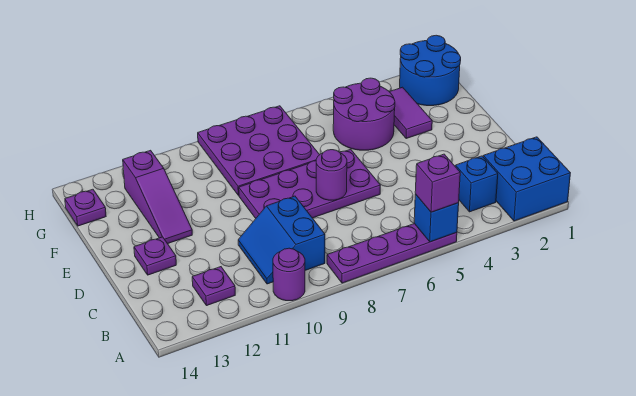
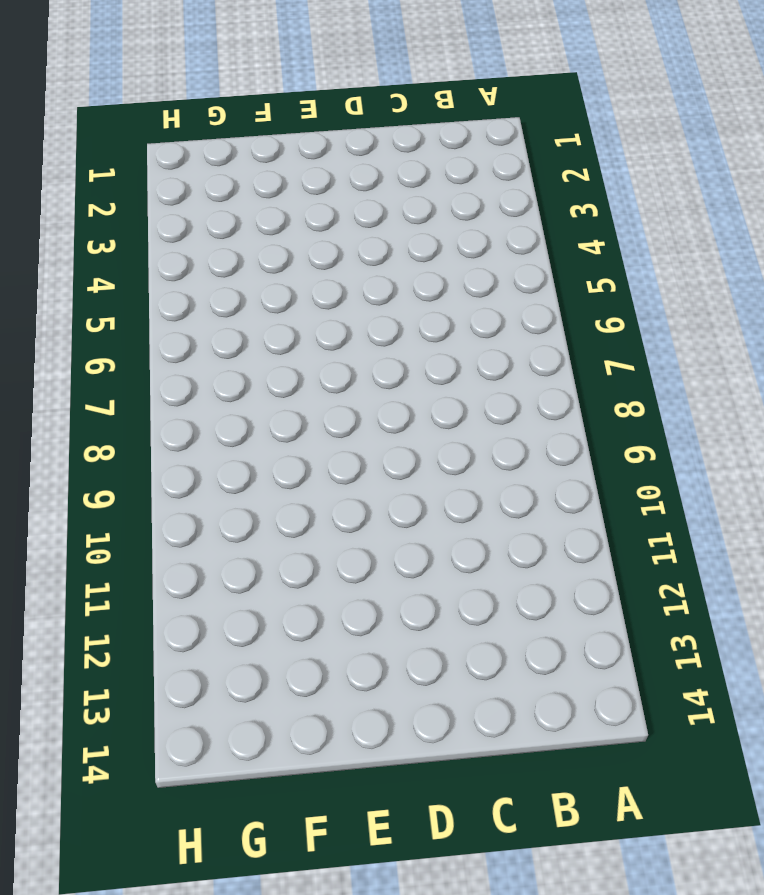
none -> blue brick A1:B2 level 1
none -> purple plate A5:A8 level 1
none -> purple round brick A10 level 1

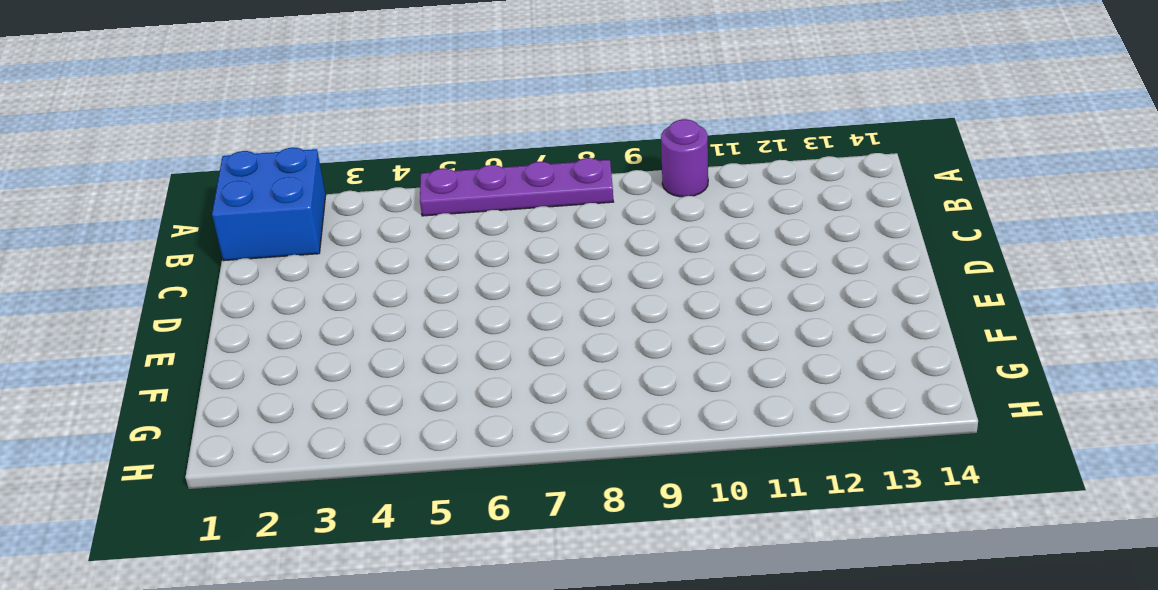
none -> blue brick B3 level 1
none -> blue slope B9:C10 level 1 top 9
none -> purple plate B12 level 1

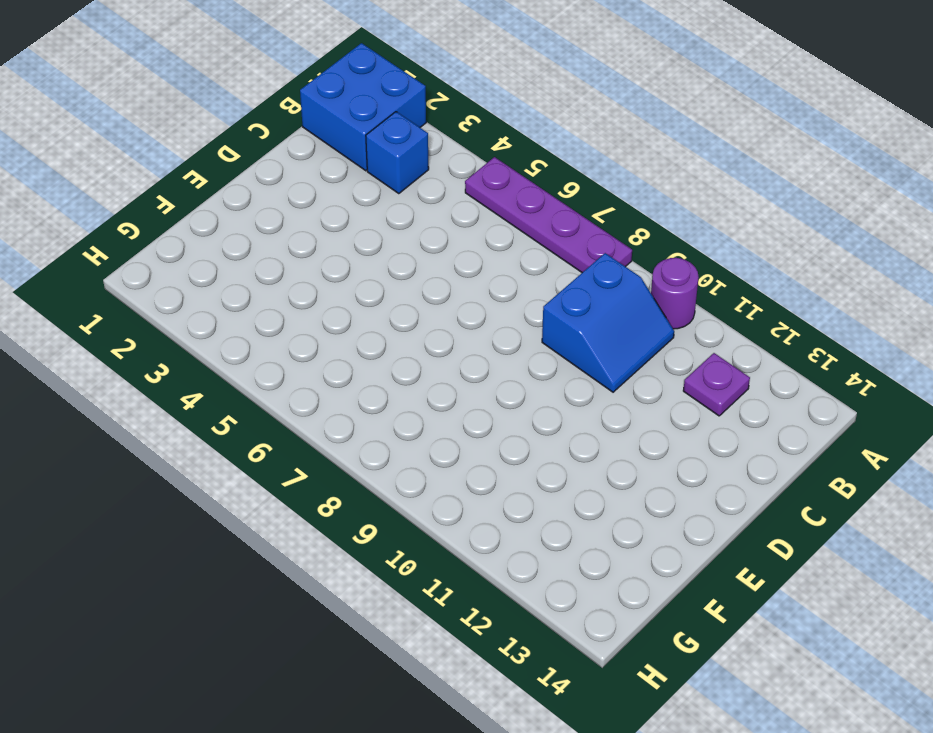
none -> purple plate D6:E9 level 1
none -> purple plate D13 level 1
none -> purple slope E12:G12 level 1 top G

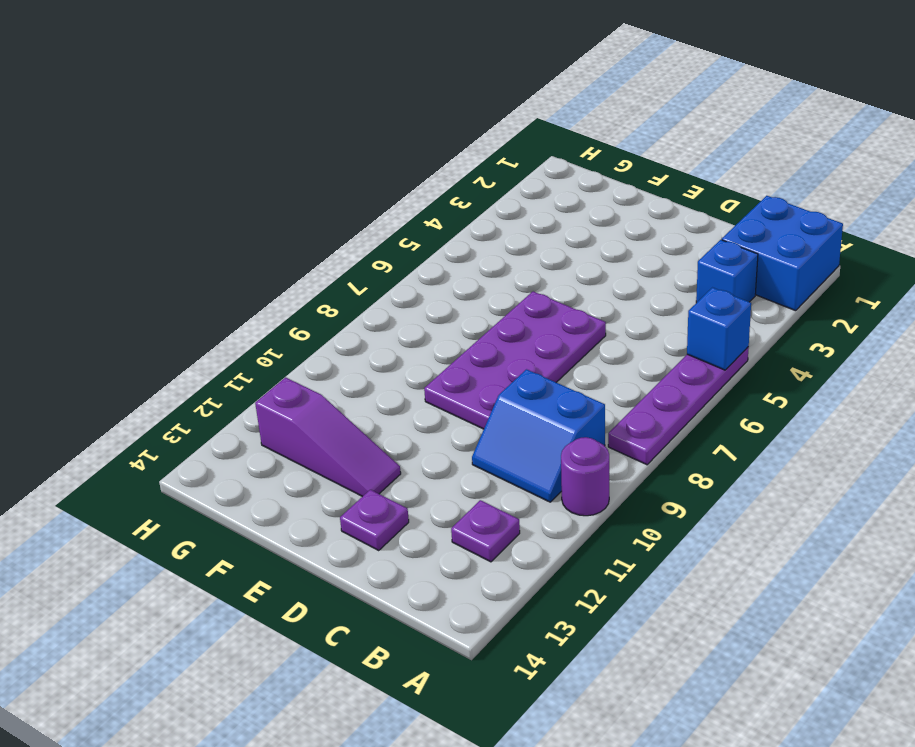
none -> purple tile F3:G3 level 1
none -> purple round brick F4:G5 level 1
none -> purple plate F7:H9 level 1

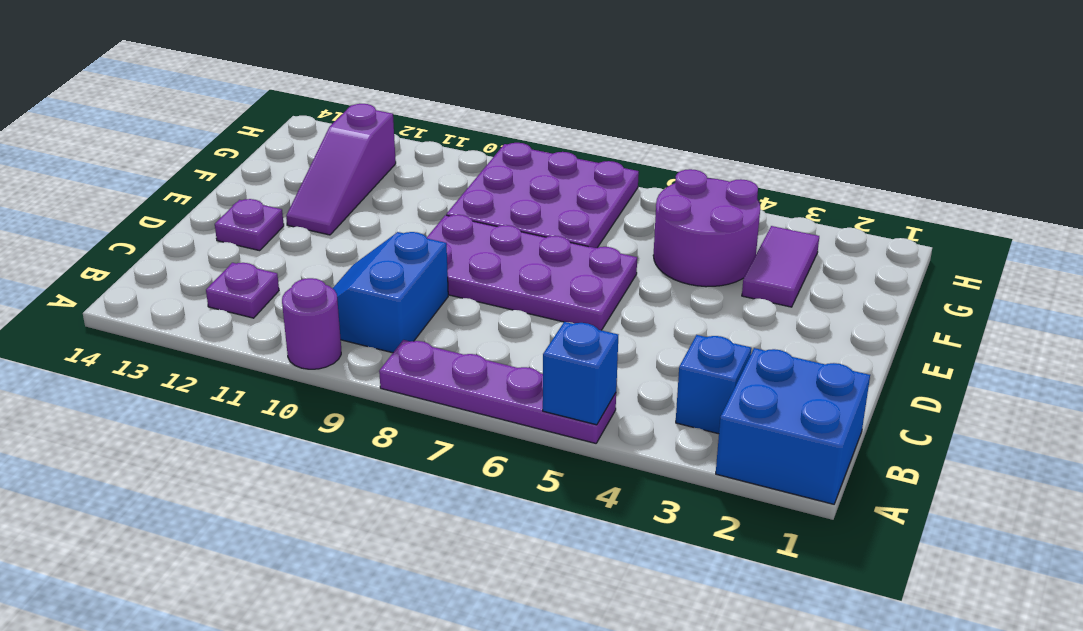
none -> blue round brick G1:H2 level 1
none -> purple plate G14 level 1
none -> purple round brick D7 level 2

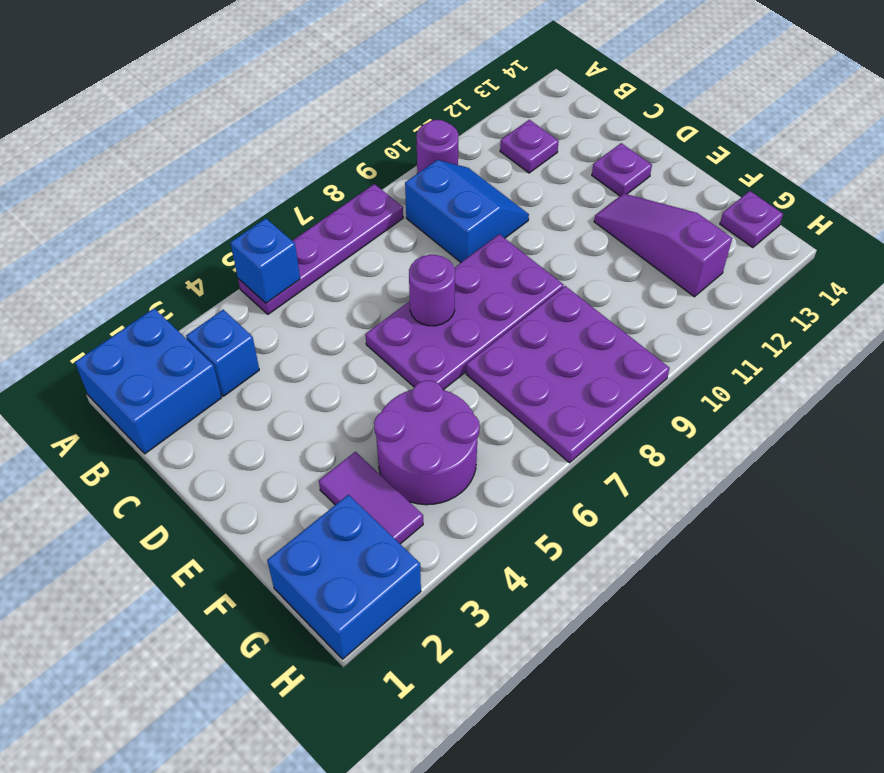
blue brick G1:H2 level 1 -> blue round brick G1:H2 level 1
none -> purple brick A5 level 3

